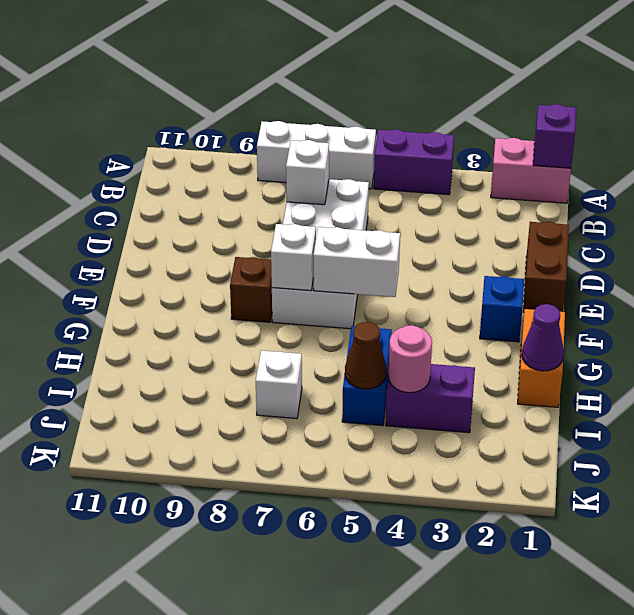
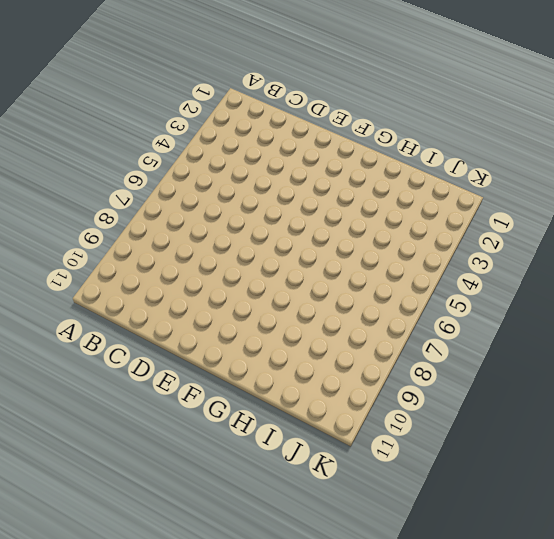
none -> pink brick A1:A2 level 1
none -> purple brick A4:A5 level 1
none -> white brick A6:A8 level 1

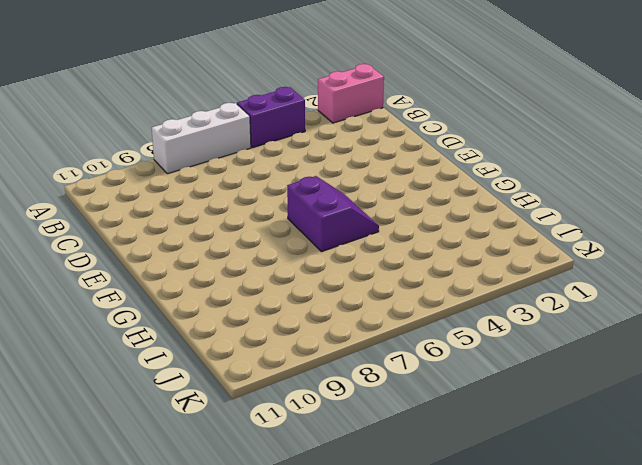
purple slope F5:G6 level 1 top 6 -> white brick C6:F7 level 1
none -> brown brick D1:E1 level 1
none -> blue brick F2 level 1
none -> brown brick F8 level 1

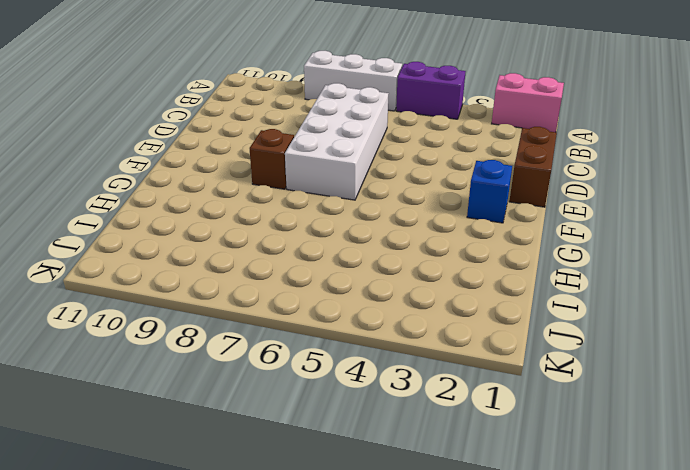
none -> orange brick G1:H1 level 1
none -> blue brick H5:I5 level 1
none -> purple brick I3:I4 level 1

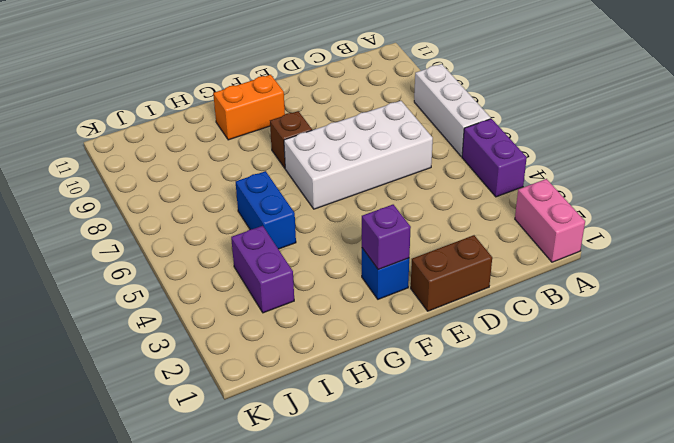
purple brick F2 level 2 -> purple brick A1 level 2
orange brick F10:G10 level 1 -> orange brick G1:H1 level 1
blue brick H5:H6 level 1 -> blue brick H5:I5 level 1
none -> white brick I7 level 1
none -> white brick C7 level 2
none -> white brick F5:F6 level 2

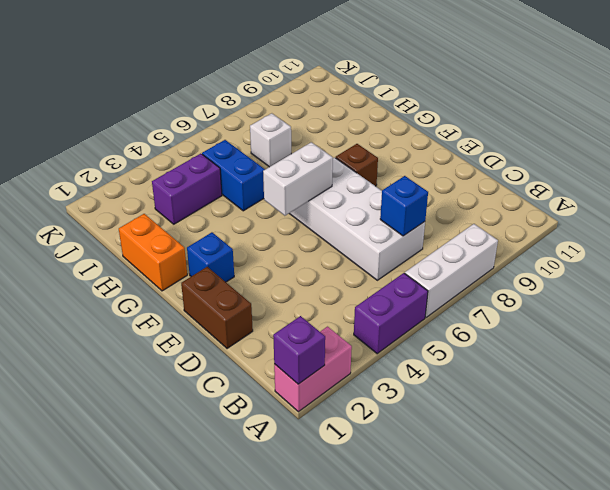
blue brick C7 level 2 -> white brick C7 level 2
none -> white brick F7 level 2
none -> purple cone H1 level 2
none -> pink round brick I4 level 2

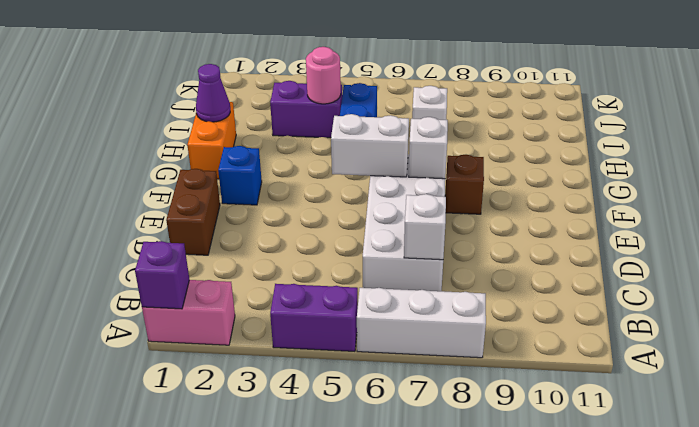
none -> brown cone I5 level 2

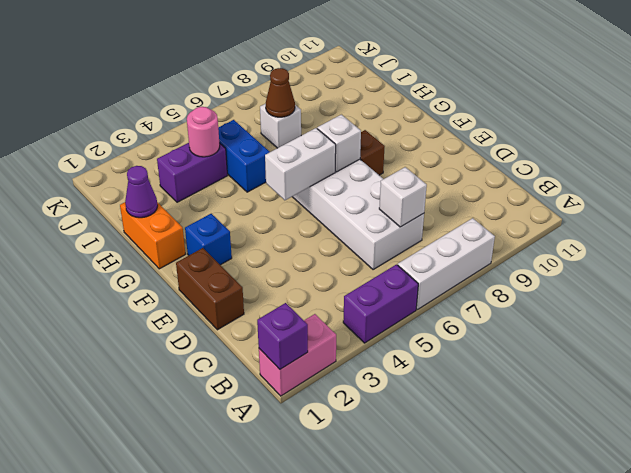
brown cone I7 level 2 -> brown cone I5 level 2

